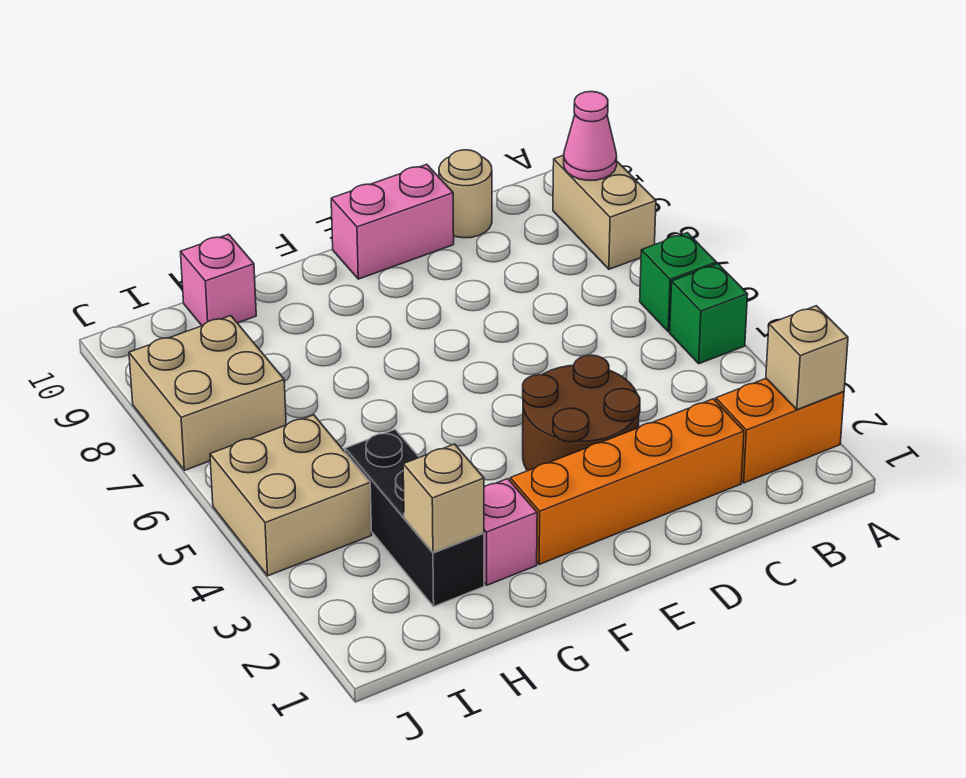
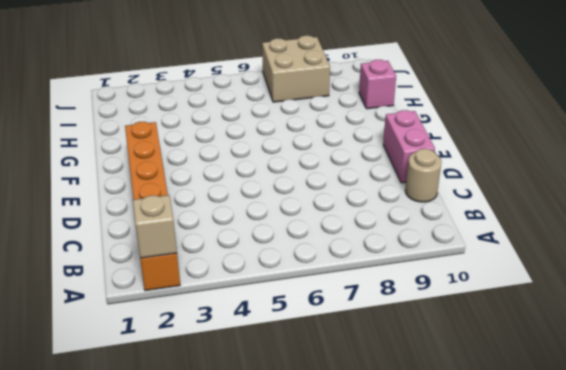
none -> green brick A5 level 1
none -> green brick A6 level 1
none -> tan brick A8:A9 level 1

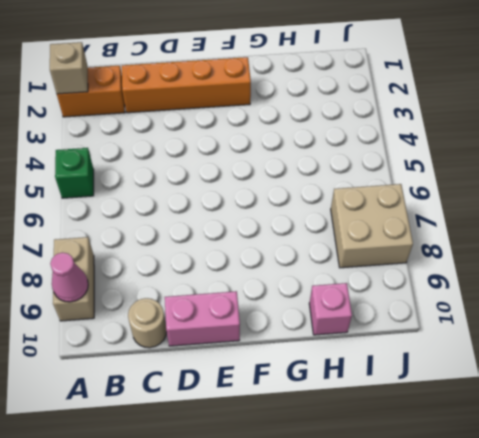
none -> green brick A6 level 1
none -> brown round brick D3:E4 level 1
none -> pink brick G2 level 1

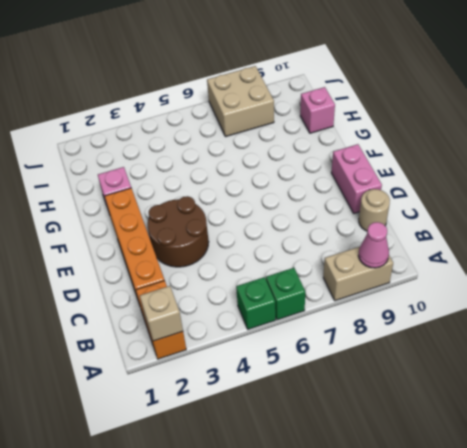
none -> black brick H2:H4 level 1
none -> tan brick I4:J5 level 1
none -> tan brick H2 level 2

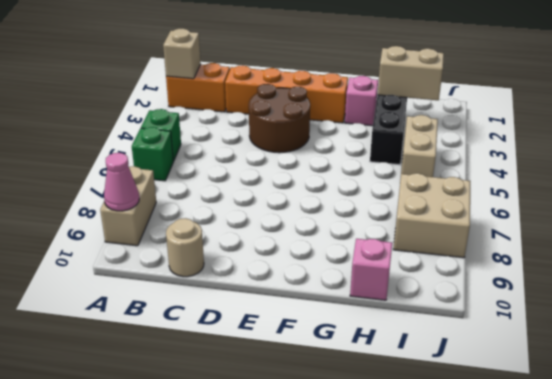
tan brick H2:I2 level 2 -> tan brick H2 level 2
tan brick I4:I5 level 1 -> tan brick I4:J5 level 1
none -> pink brick D10:E10 level 1

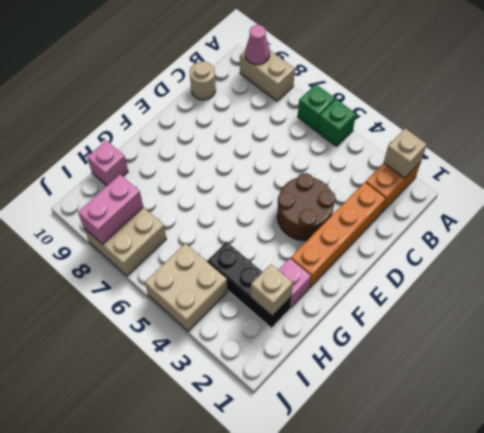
pink brick I8:J8 level 2 -> pink brick D10:E10 level 1

